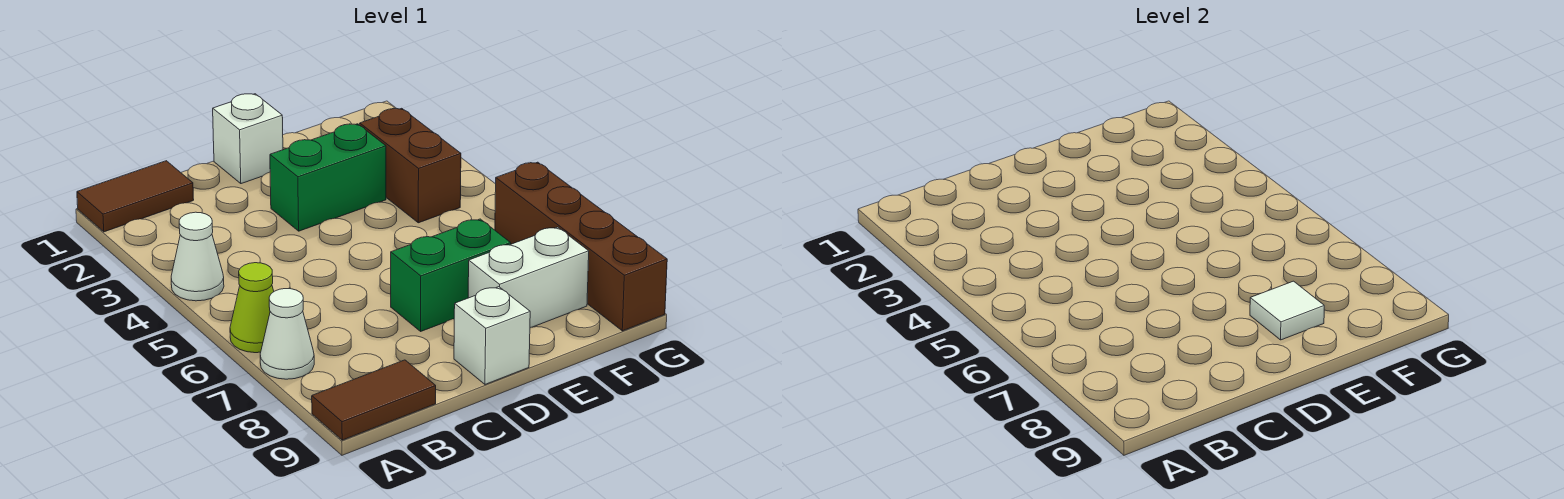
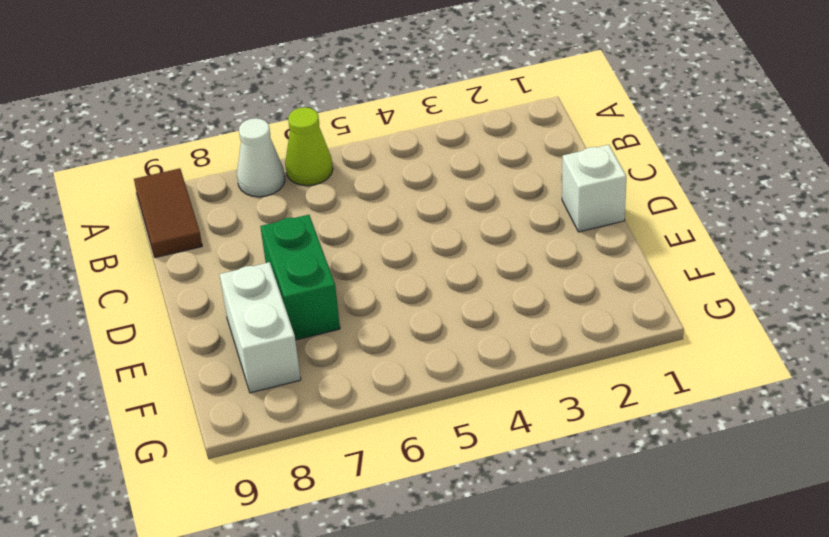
none -> brown tile A1:B1 level 1
none -> white cone A4 level 1
none -> green brick D3:E3 level 1

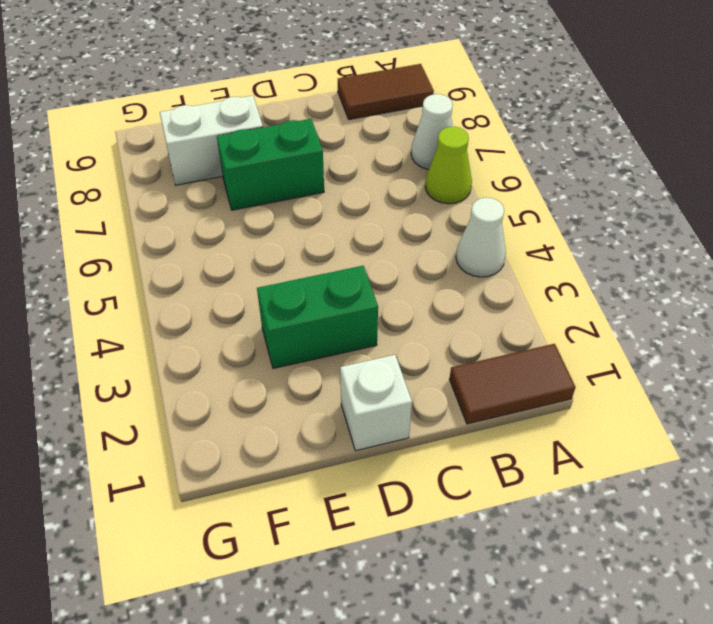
none -> white brick D9 level 1
none -> brown brick F3:F4 level 1
none -> brown brick G6:G9 level 1

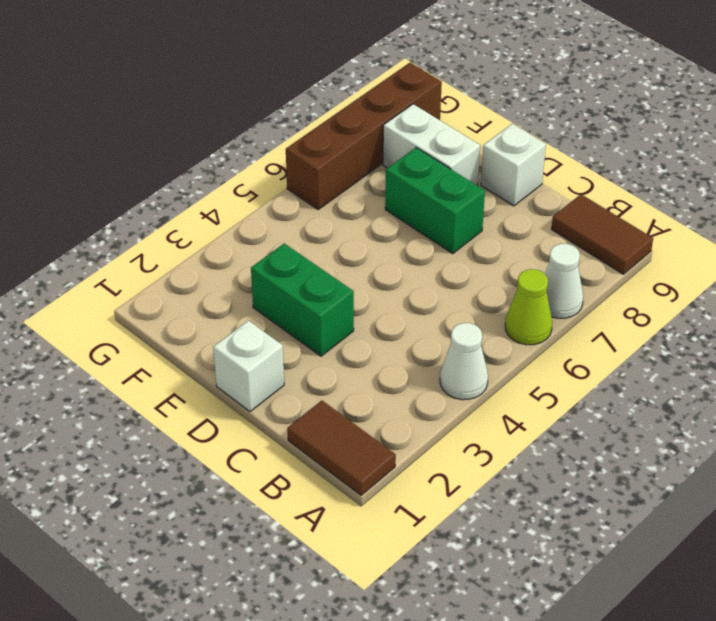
none -> brown brick F3:F4 level 1
none -> white tile E8 level 2

